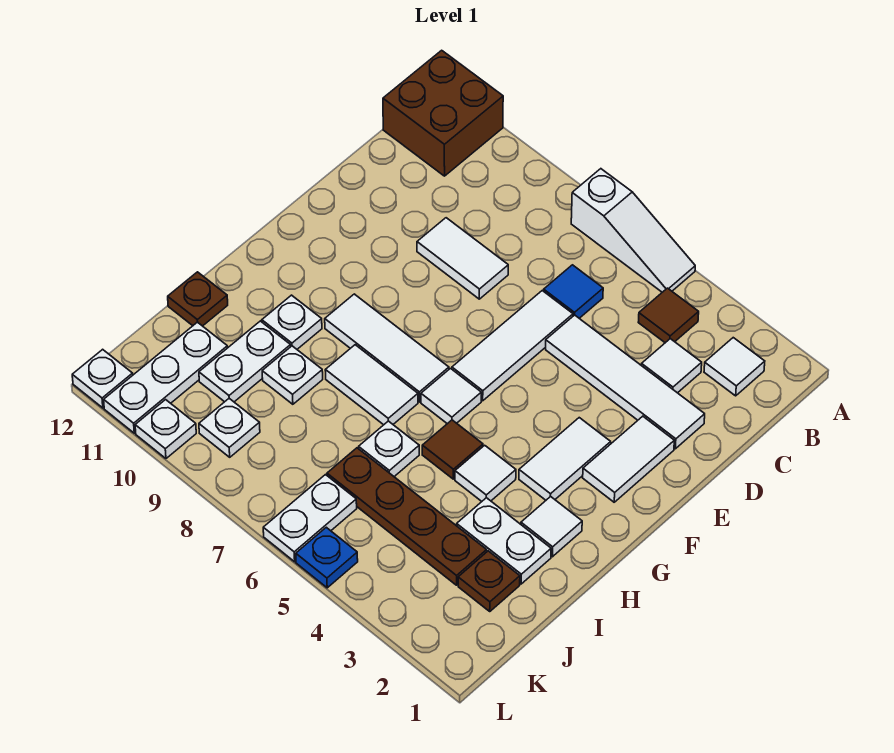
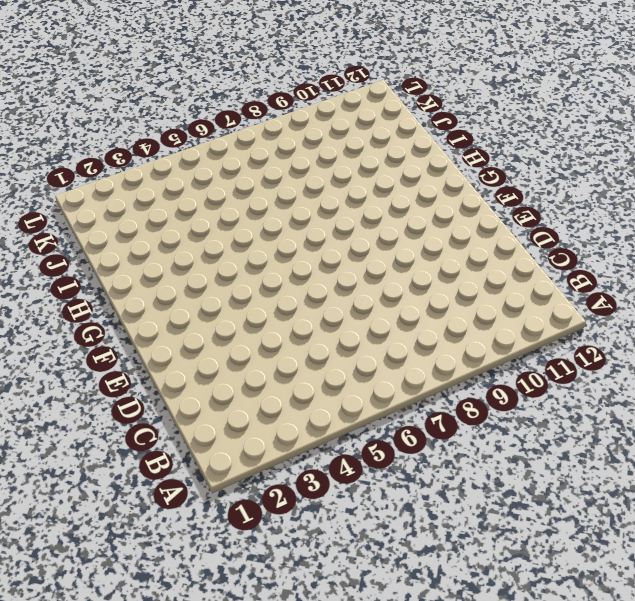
none -> white slope A5:A7 level 1 top 7
none -> brown brick A11:B12 level 1
none -> white tile B2 level 1
none -> brown tile B4 level 1

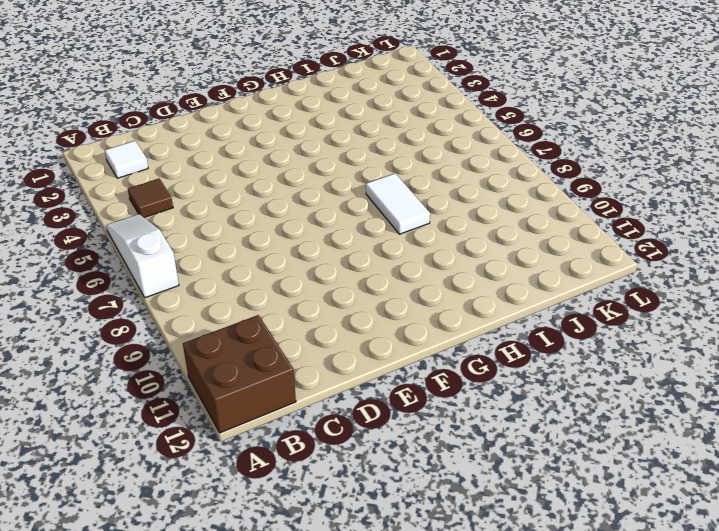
none -> white tile C3 level 1
none -> blue tile C6 level 1
none -> white tile D2:D5 level 1
none -> white tile D6:F6 level 1

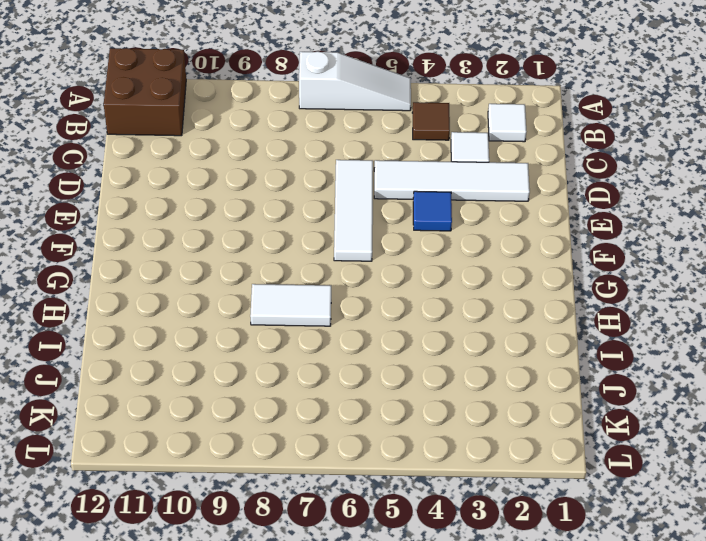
blue tile E4 level 1 -> blue tile C6 level 1
none -> white tile D8:D9 level 1
none -> white tile E2:F2 level 1
none -> white tile F3:G3 level 1
none -> white tile G6 level 1

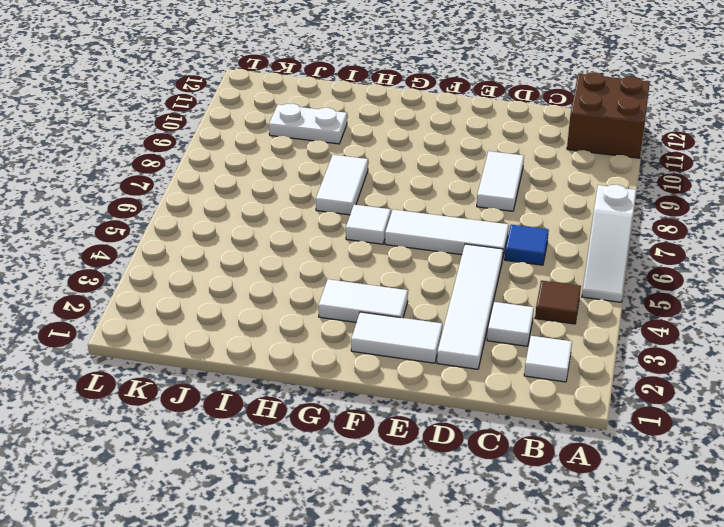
none -> white tile G7:G9 level 1
none -> white tile H2 level 1
none -> white tile H4 level 1
none -> brown tile H5 level 1

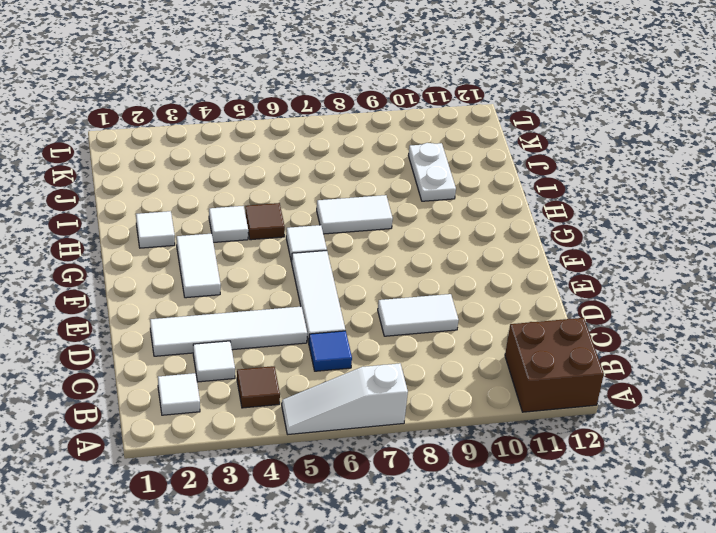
none -> white tile E2:F2 level 1
none -> white tile G7:G9 level 1
none -> white plate H10 level 1
none -> white plate I2:I3 level 1

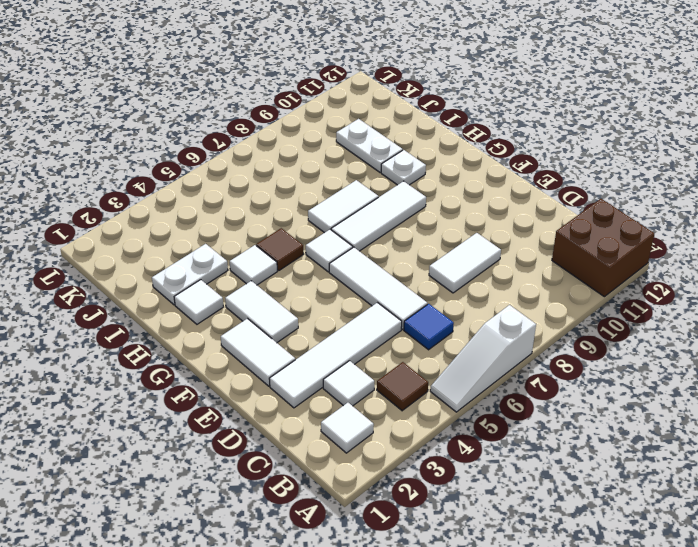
none -> white plate I6 level 1
none -> white plate I9 level 1
none -> brown plate I12 level 1
none -> brown plate J2 level 1

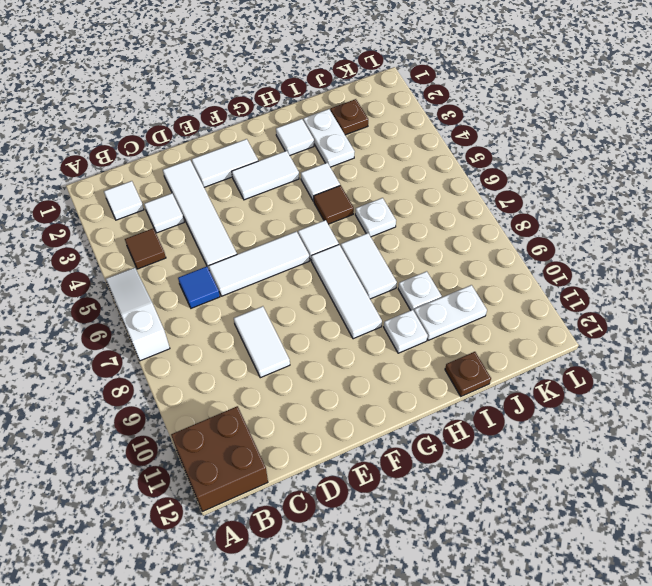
none -> brown plate J3:J6 level 1
none -> white plate J11:L11 level 1
none -> white plate K6:L6 level 1
none -> white plate K9 level 1

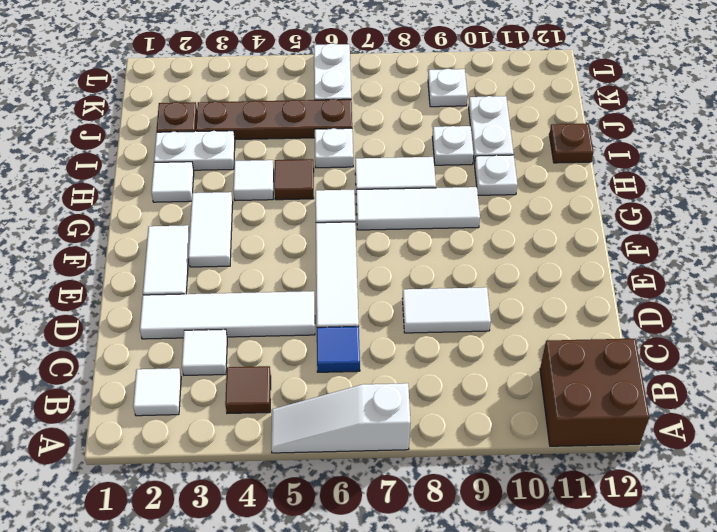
none -> white plate J11:L11 level 1
none -> blue plate L5 level 1
none -> white plate L10 level 1
none -> white plate L12 level 1

